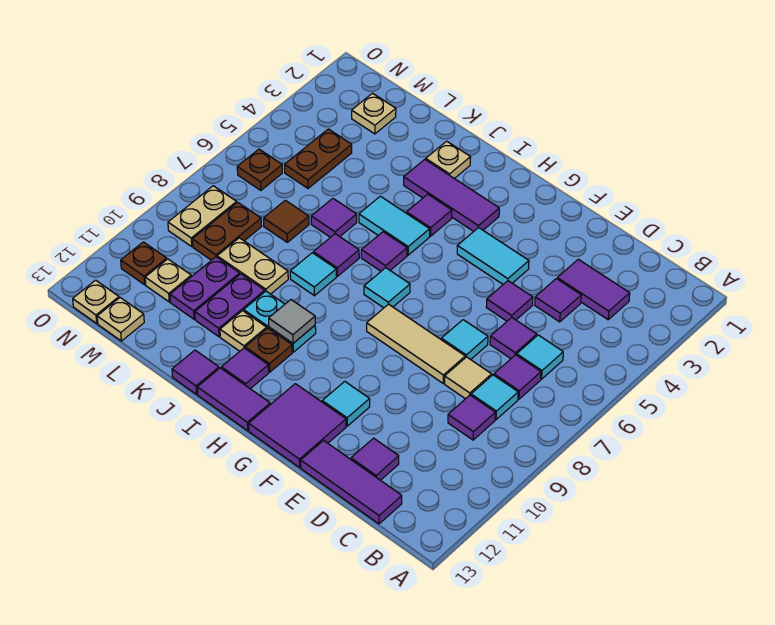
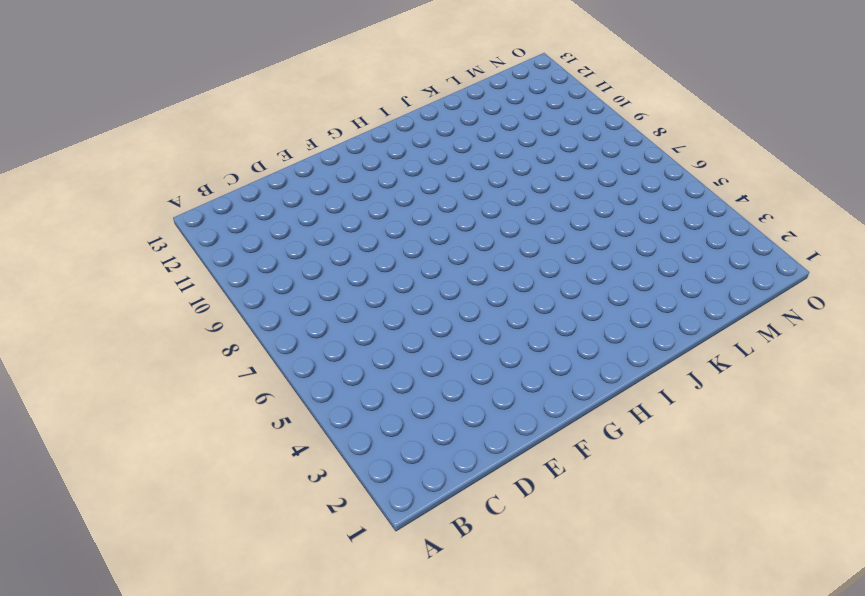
none -> purple tile C3:D3 level 1
none -> cyan tile C6 level 1
none -> purple tile C7 level 1
none -> cyan tile C8 level 1

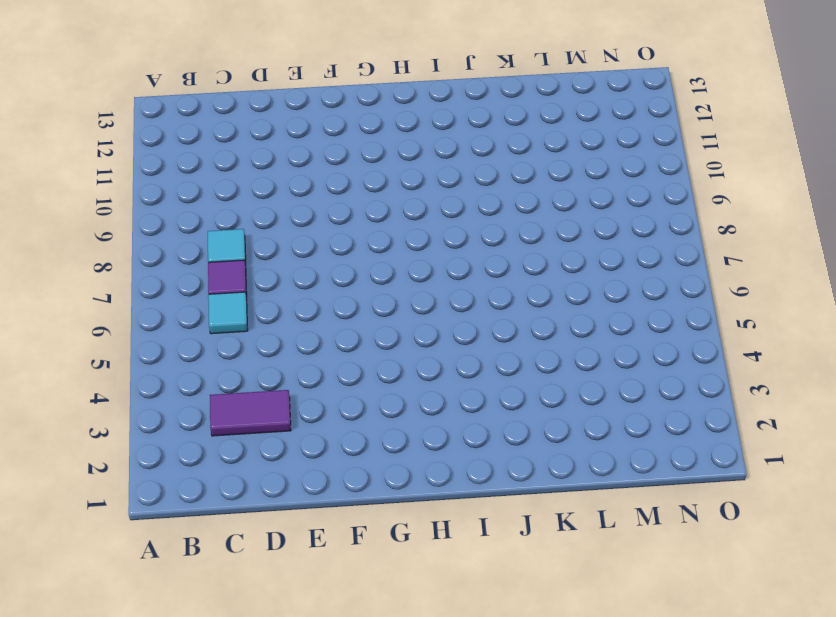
none -> purple tile C9 level 1
none -> purple tile C13:E13 level 1
none -> purple tile D4 level 1
none -> purple tile D6 level 1

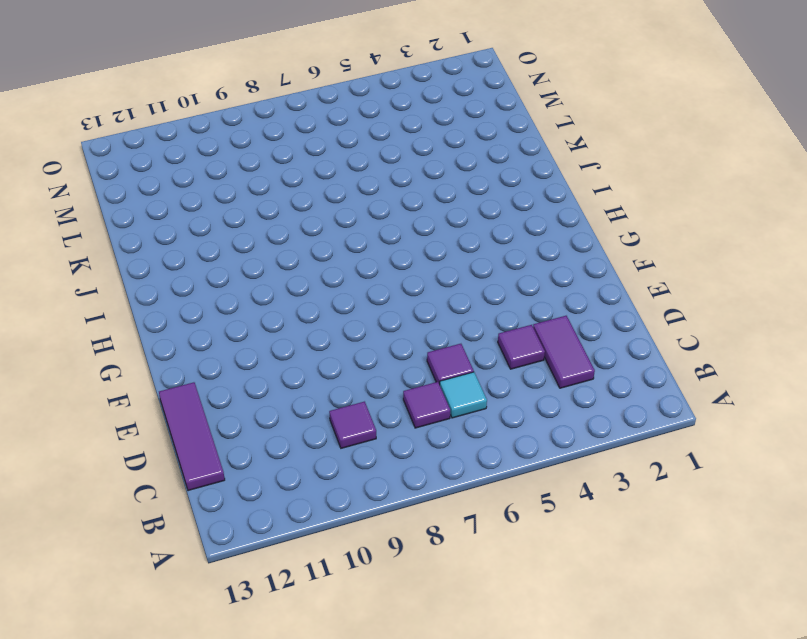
none -> cyan tile C8 level 1
none -> tan tile D8 level 1
none -> purple tile D12 level 1
none -> purple tile E5 level 1

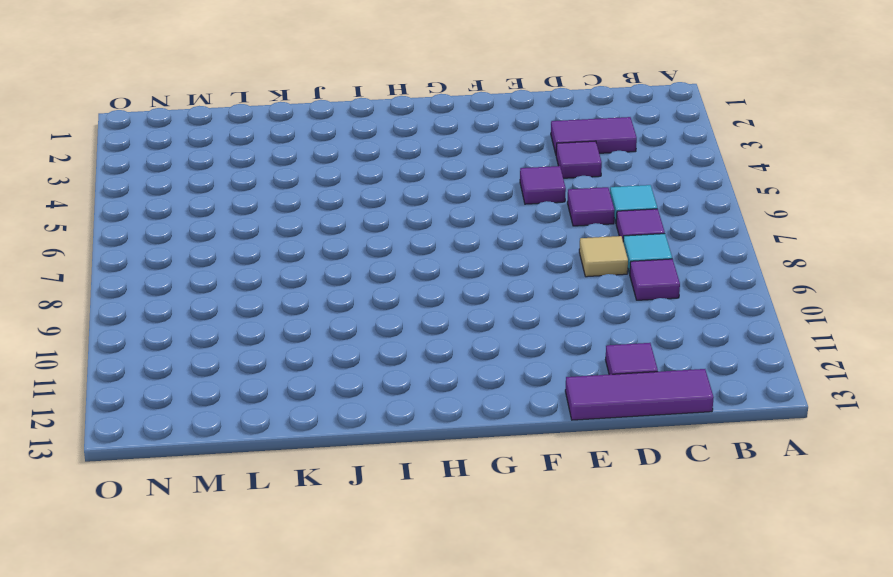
none -> cyan tile E7 level 1
none -> tan tile E8:G8 level 1
none -> cyan tile F4:G4 level 1
none -> cyan tile F11 level 1

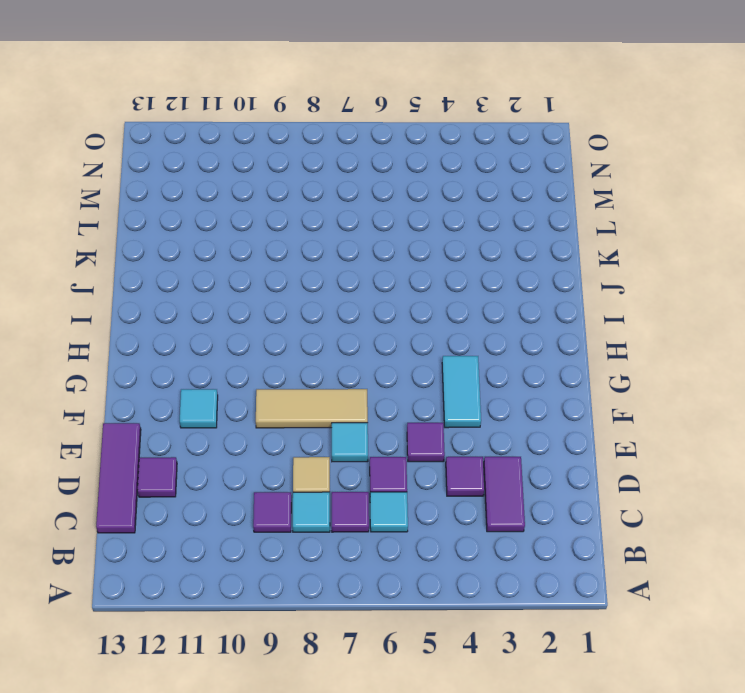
tan tile F7:F9 level 1 -> tan tile E8:G8 level 1
none -> purple tile F12:G13 level 1
none -> purple tile H3:J3 level 1
none -> cyan tile H7 level 1
none -> purple tile H13:I13 level 1

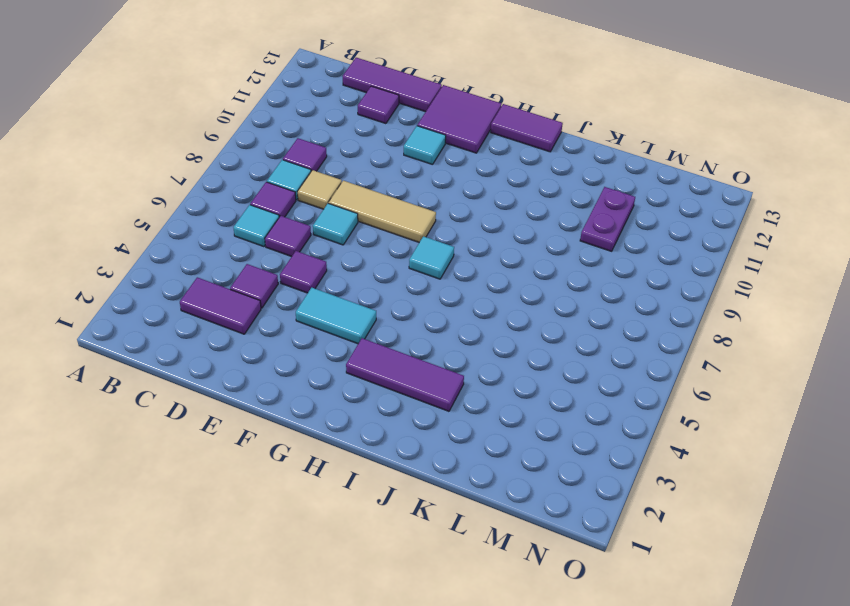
none -> purple tile I4 level 1
none -> cyan tile I5:J5 level 1
none -> purple tile I6 level 1
none -> cyan plate I10:J10 level 1

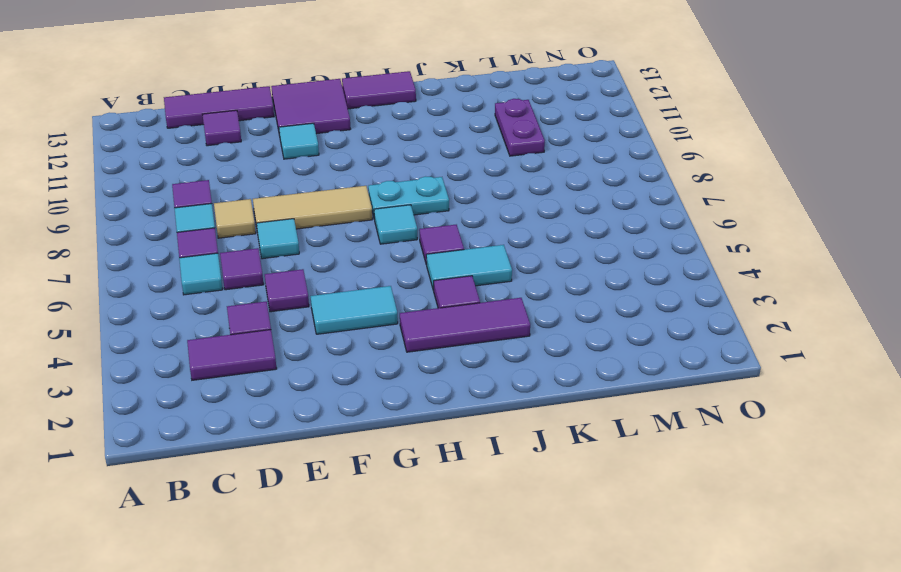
cyan plate H8:I8 level 1 -> cyan plate I10:J10 level 1
none -> brown plate I11 level 1
none -> purple tile I12 level 1
none -> tan plate J2 level 1
none -> purple tile J7 level 1

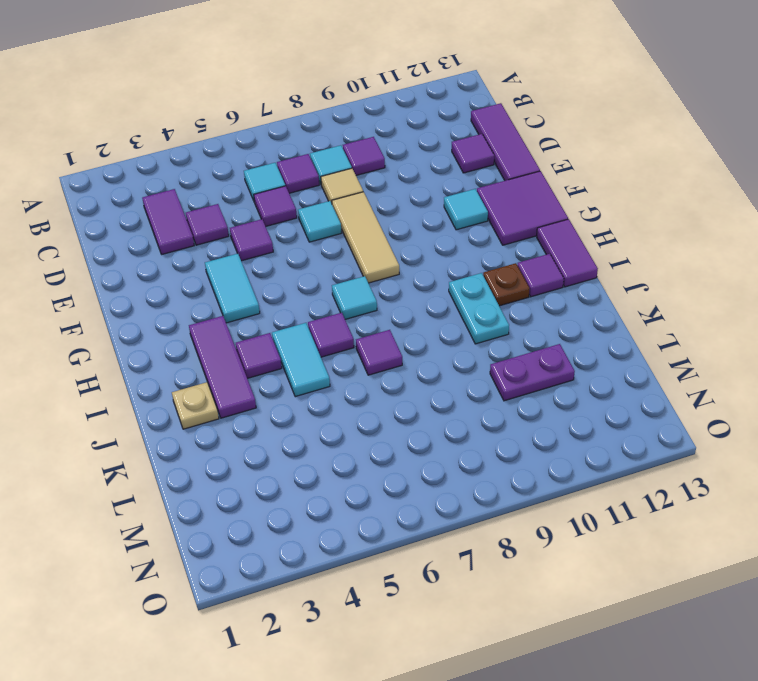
none -> cyan tile J8 level 1
none -> tan plate J11 level 1
none -> purple tile J13 level 1
none -> purple tile K6 level 1

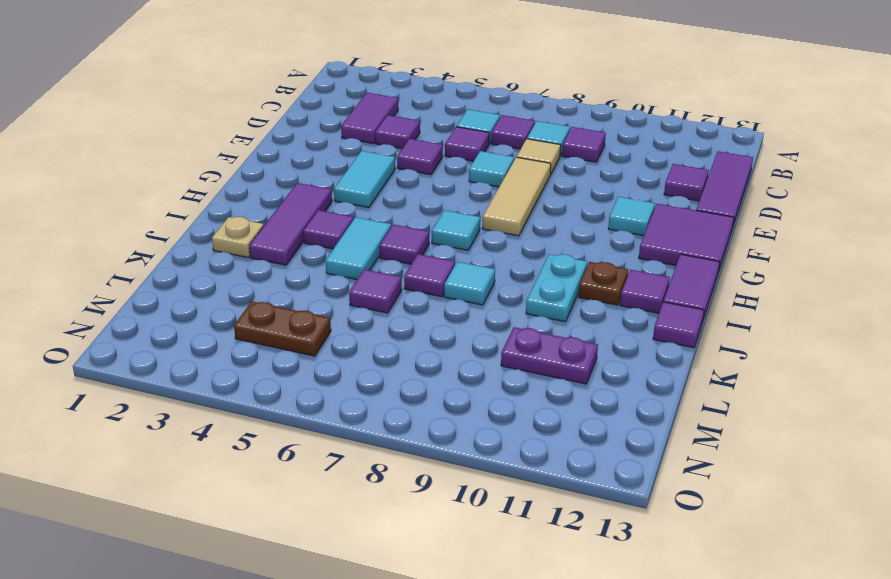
none -> tan plate J11 level 1
none -> tan plate K9:L9 level 1
none -> purple plate K10:K11 level 1
none -> brown tile L7 level 1

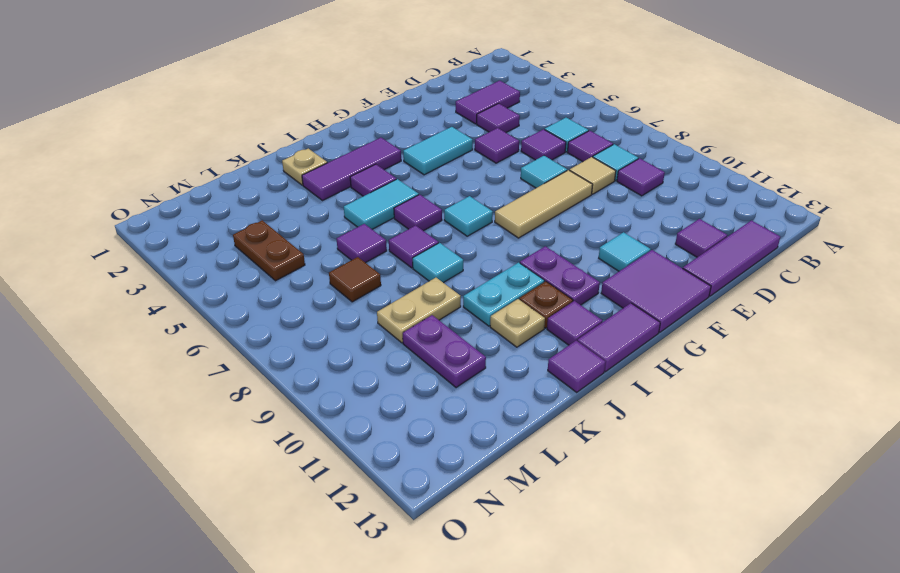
purple plate H10:H11 level 1 -> purple plate K10:K11 level 1
none -> tan plate M2 level 1
none -> brown plate M8:M9 level 1
none -> tan plate M11 level 1
none -> tan plate M13 level 1

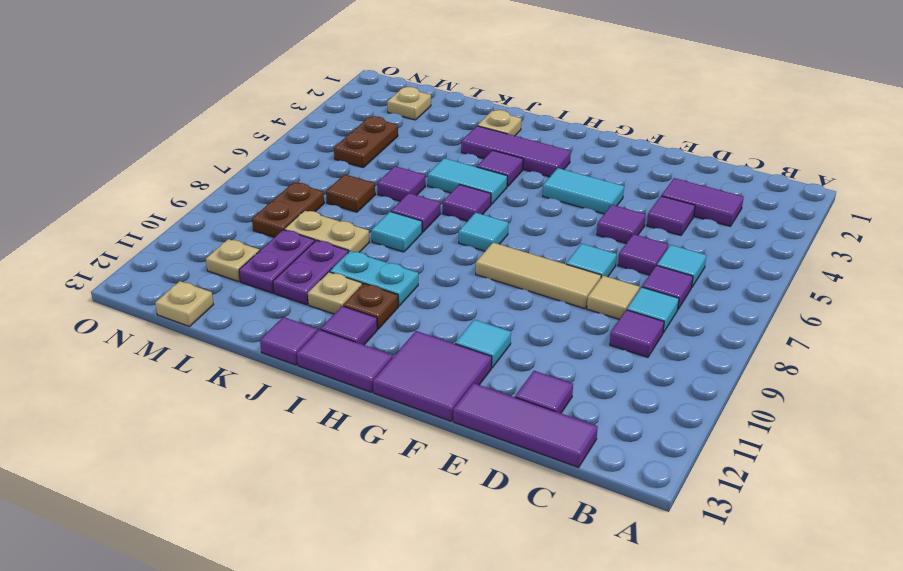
none -> brown plate N6 level 1
none -> tan plate N8:N9 level 1
none -> brown plate N11 level 1
none -> tan plate N13 level 1

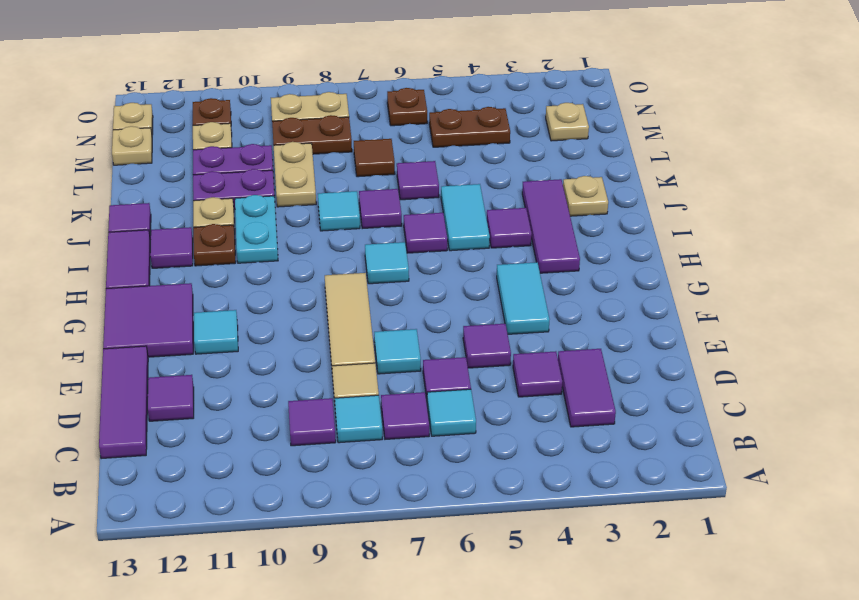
none -> grey tile I10 level 2

